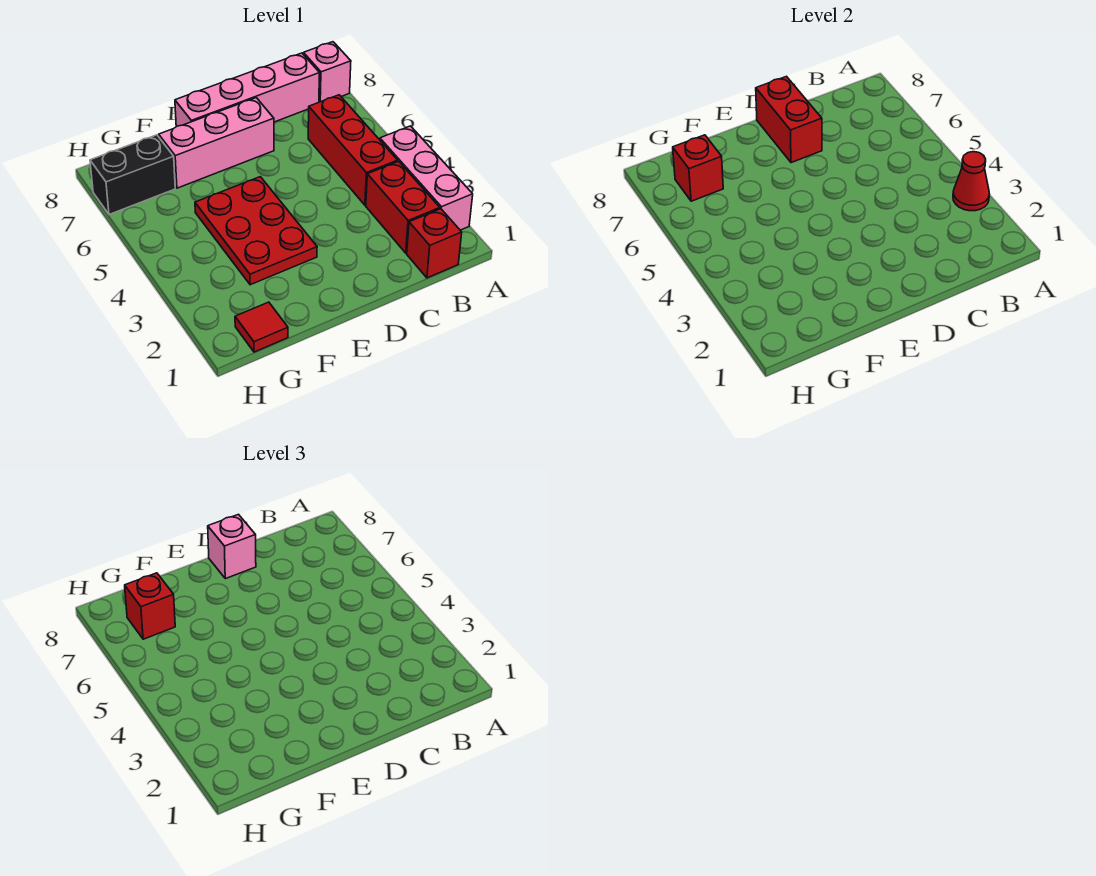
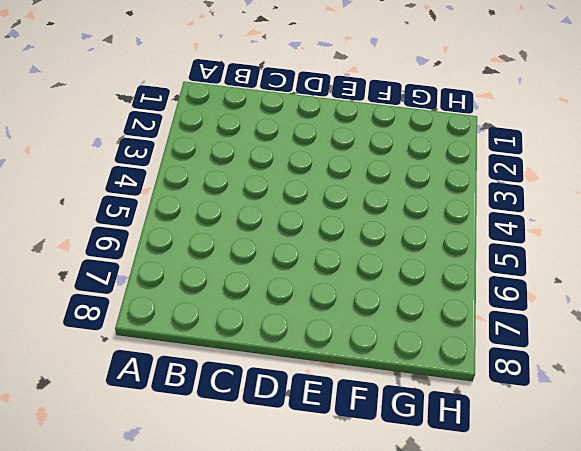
none -> pink brick A2:A4 level 1
none -> pink brick A8 level 1
none -> red brick B1 level 1

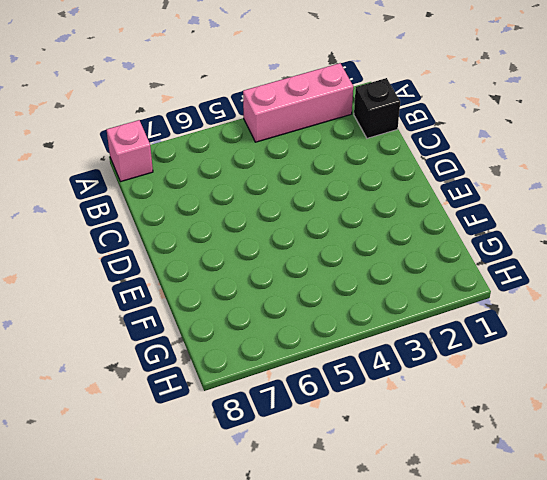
black brick B1 level 1 -> red brick B1 level 1
none -> red brick B2:B3 level 1
none -> red brick B4:B6 level 1
none -> pink brick B8:E8 level 1

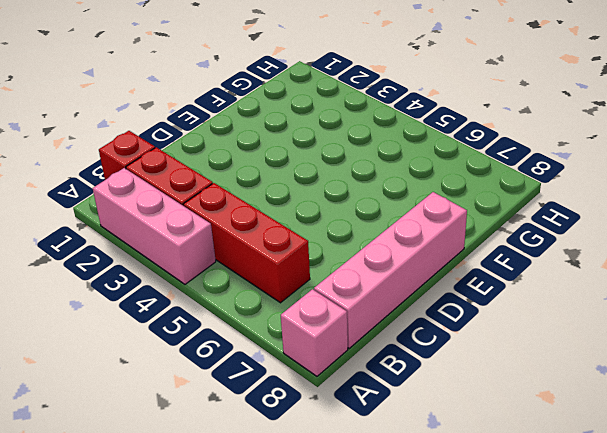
none -> pink brick D7:F7 level 1
none -> red plate E3:F5 level 1
none -> red tile G1 level 1

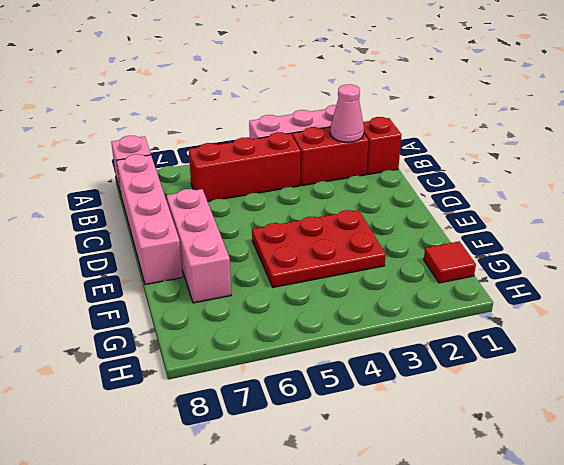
pink cone B2 level 2 -> none
none -> black brick G7:H7 level 1
none -> red cone A3 level 2
none -> red brick D7:D8 level 2

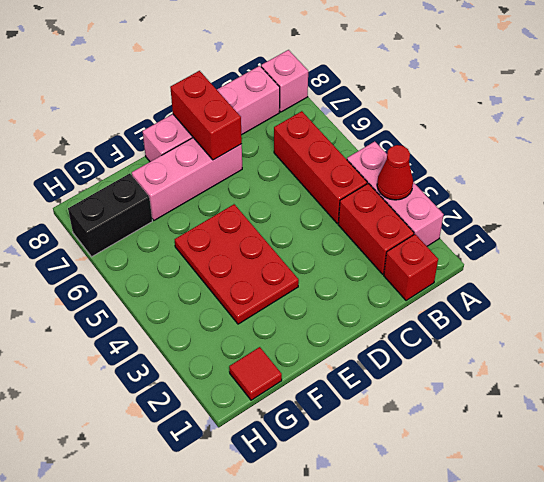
none -> red brick G7 level 2
none -> pink brick D8 level 3
none -> red brick G7 level 3

